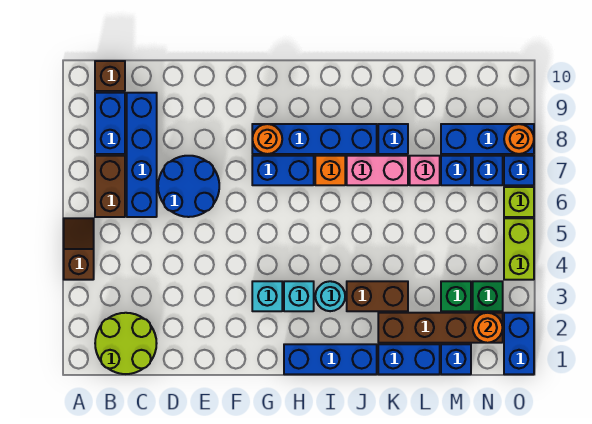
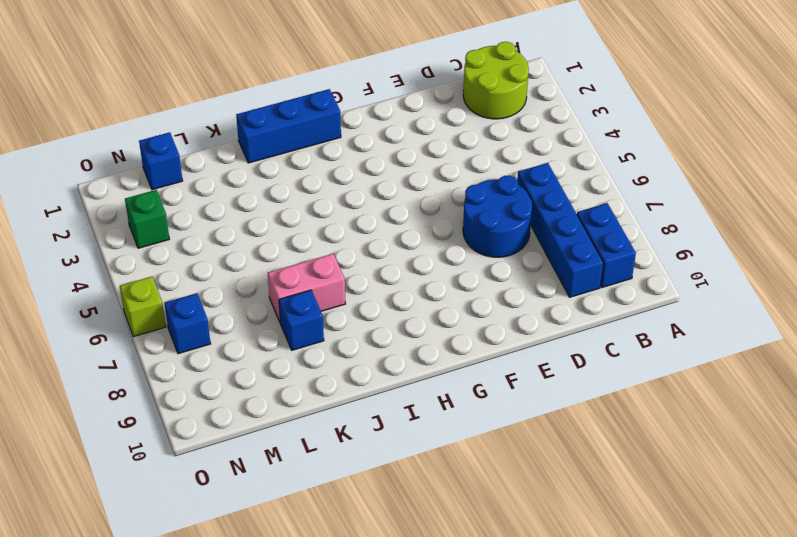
none -> brown slope A4:A5 level 1 top 4
none -> brown brick B6:B7 level 1
none -> brown brick B10 level 1
none -> cyan brick G3 level 1

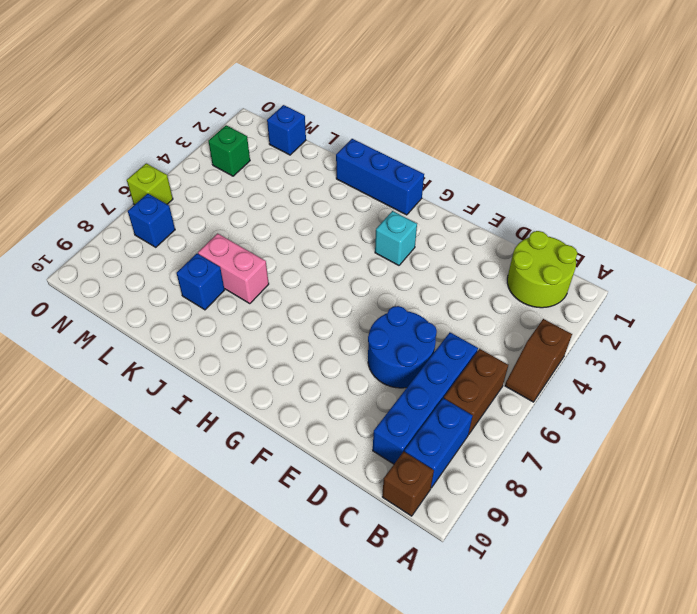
none -> blue brick G7:H7 level 1
none -> blue brick G8:J8 level 1
none -> cyan brick H3 level 1
none -> cyan round brick I3 level 1

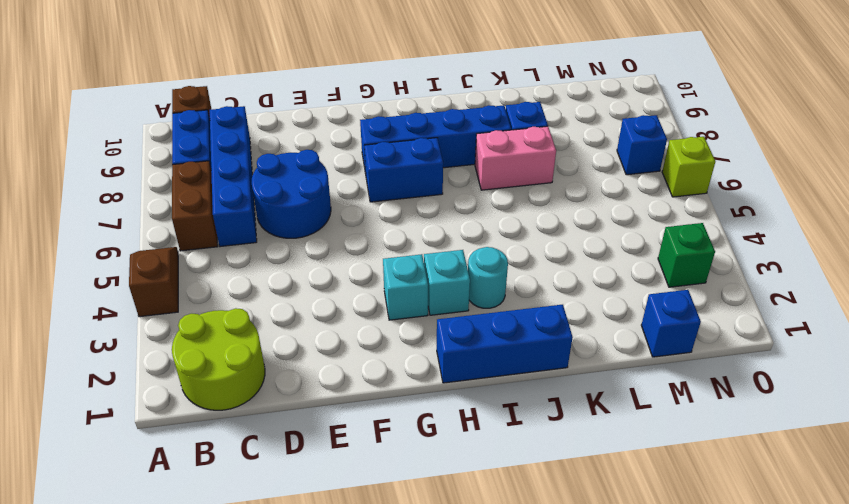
none -> orange brick I7 level 1
none -> brown brick J3:K3 level 1
none -> blue brick K1:L1 level 1
none -> brown brick K2:N2 level 1

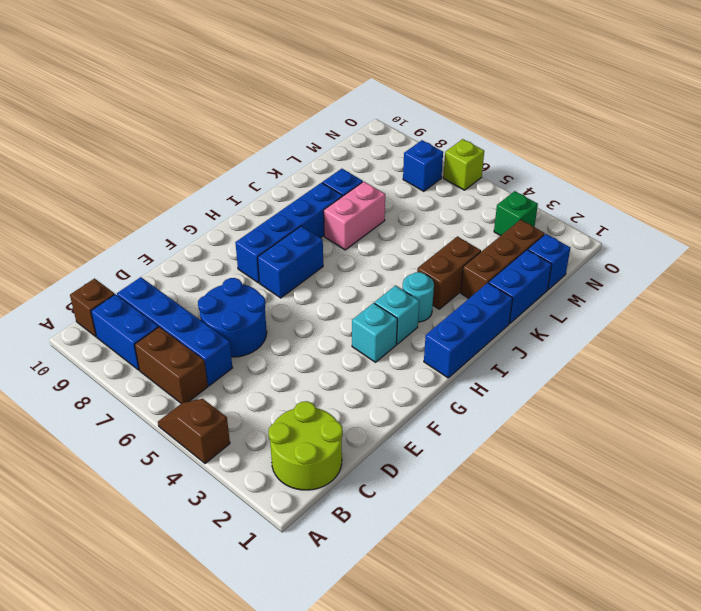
brown brick K2:M2 level 1 -> brown brick K2:N2 level 1
none -> orange brick I7 level 1
none -> pink brick L7 level 1
none -> green brick M3 level 1
none -> blue brick M7 level 1

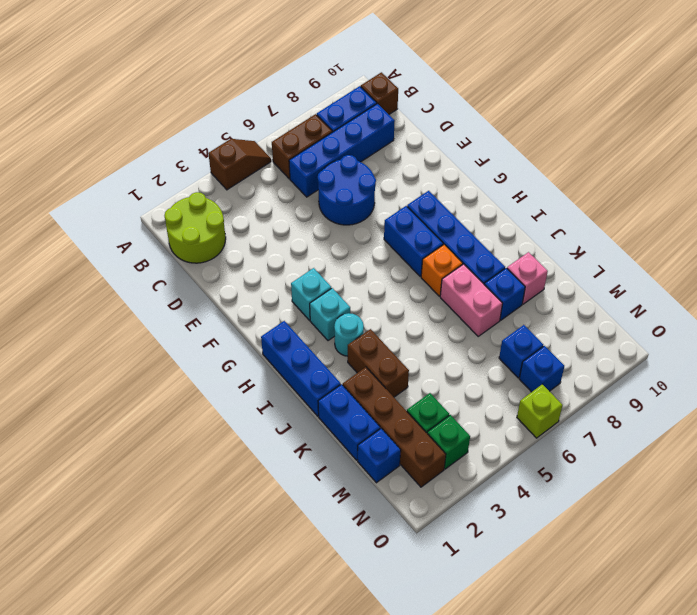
pink brick K9 level 1 -> pink brick L7 level 1
none -> blue brick M8:O8 level 1
none -> blue brick O1:O2 level 1
none -> lime brick O4:O5 level 1
none -> blue brick O7 level 1

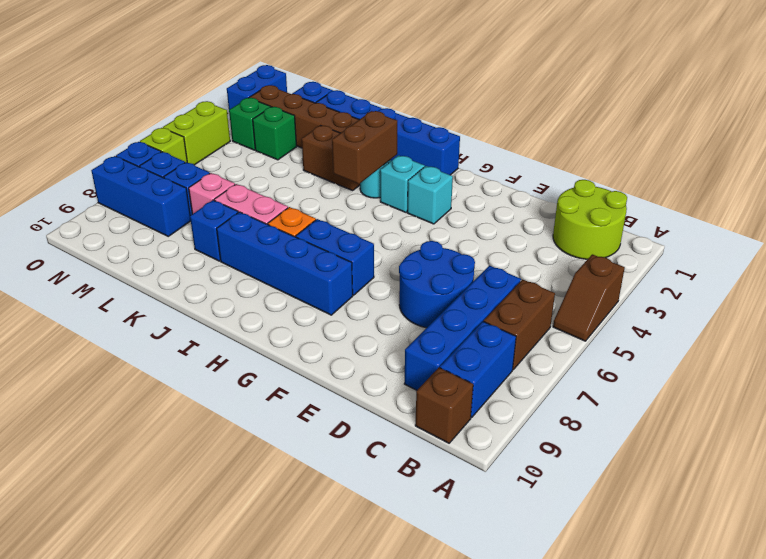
brown brick I3:I4 level 2 -> none
none -> orange round brick G8 level 2
none -> orange round brick N2 level 2
none -> orange round brick O8 level 2

